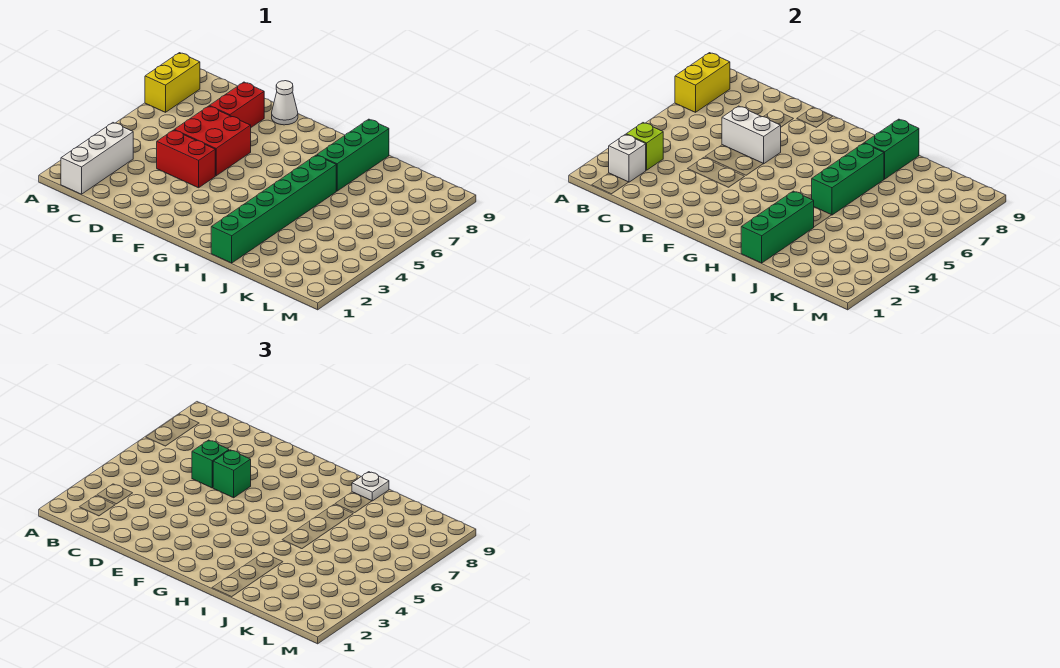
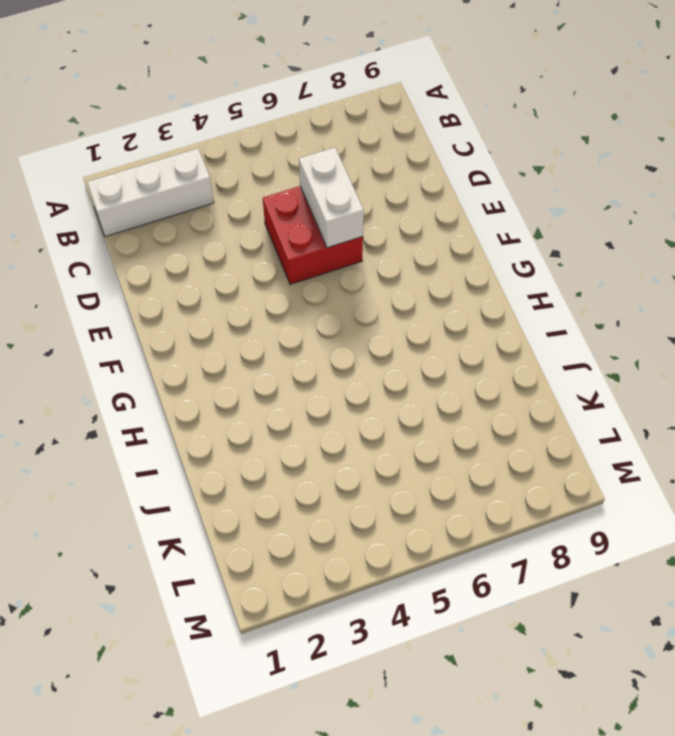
none -> yellow brick A7:A8 level 1
none -> red brick D4:E4 level 1
none -> red brick D7:D8 level 1

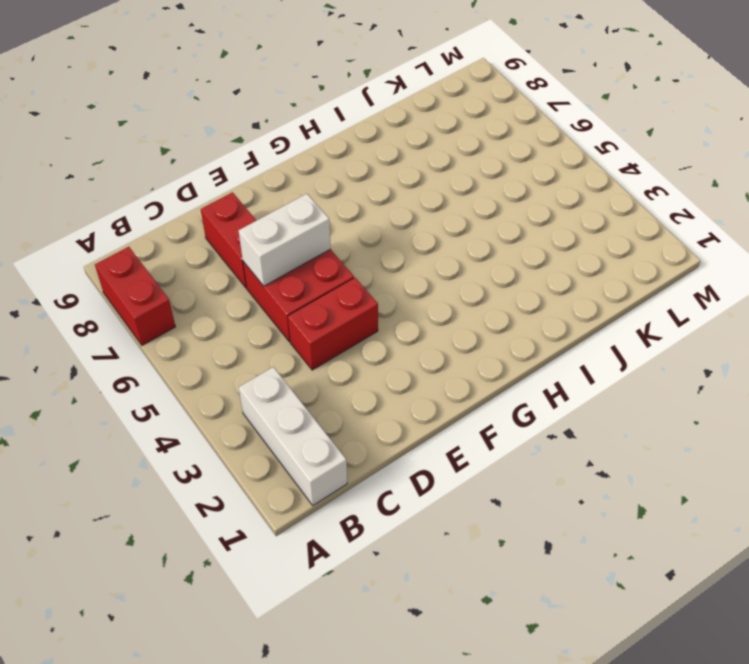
red brick A7:A8 level 1 -> yellow brick A7:A8 level 1
none -> white cone E9 level 1
none -> green brick I1:I6 level 1
none -> green brick I7:I9 level 1

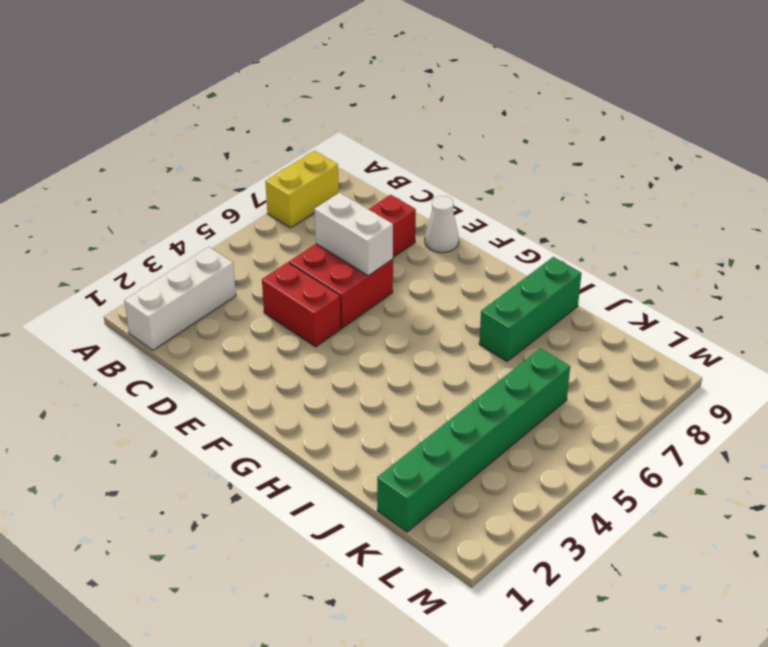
green brick K1:K6 level 1 -> green brick I1:I6 level 1
none -> yellow brick A7:A8 level 2
none -> white brick B2 level 2
none -> lime brick B3 level 2

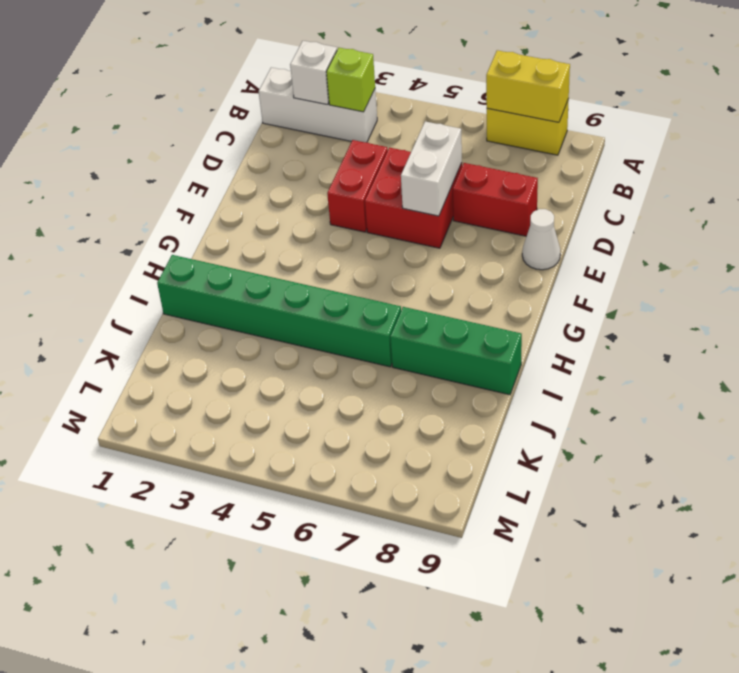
none -> green brick I1:I3 level 2
none -> green brick I5:I7 level 2
none -> green brick I8:I9 level 2

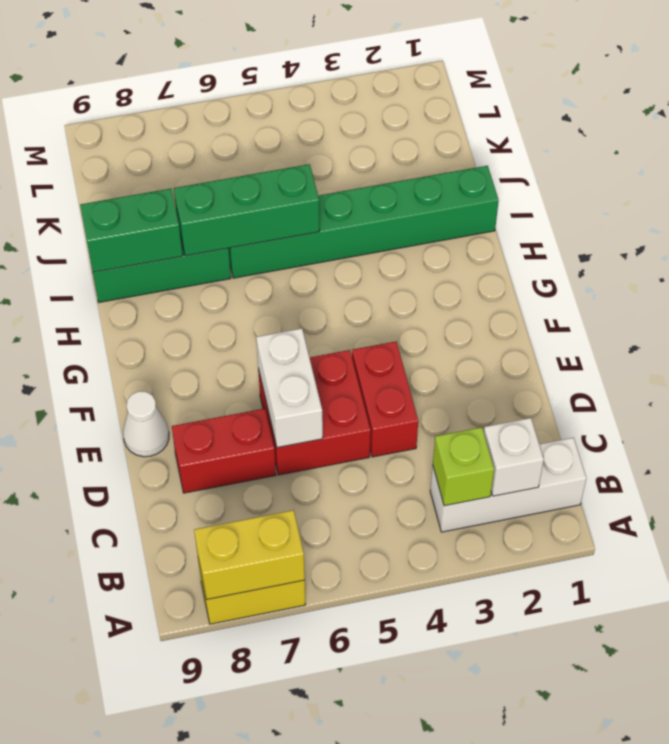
none -> green brick I1:I3 level 2
none -> green brick D6 level 3
none -> green brick E6 level 3

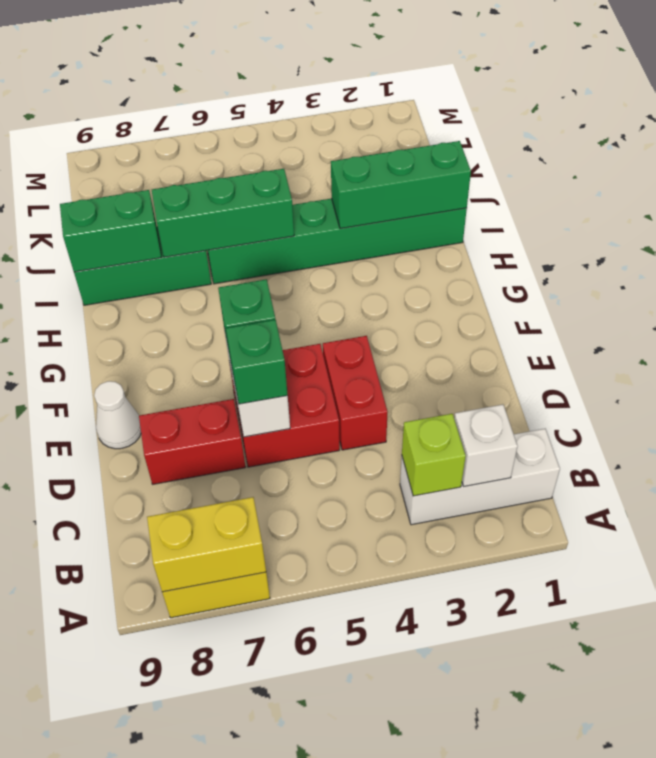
none -> white plate I9 level 3

